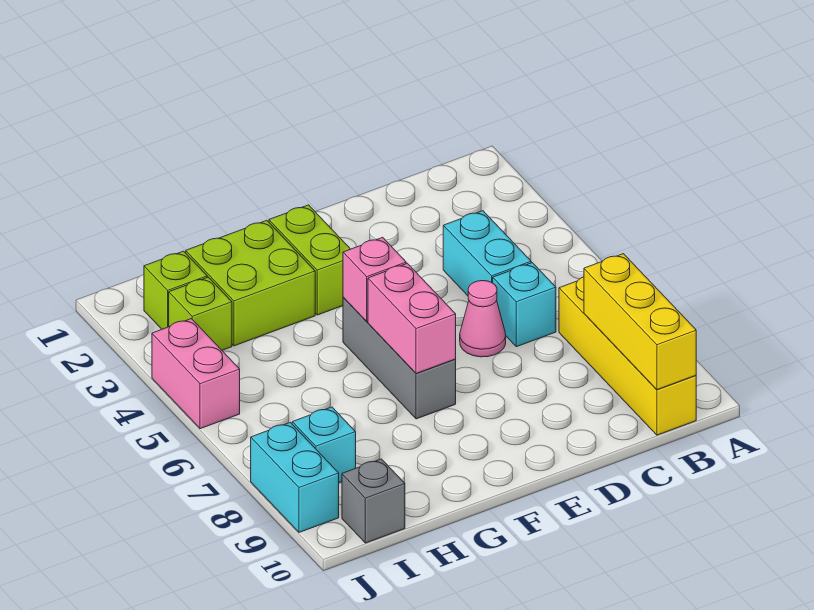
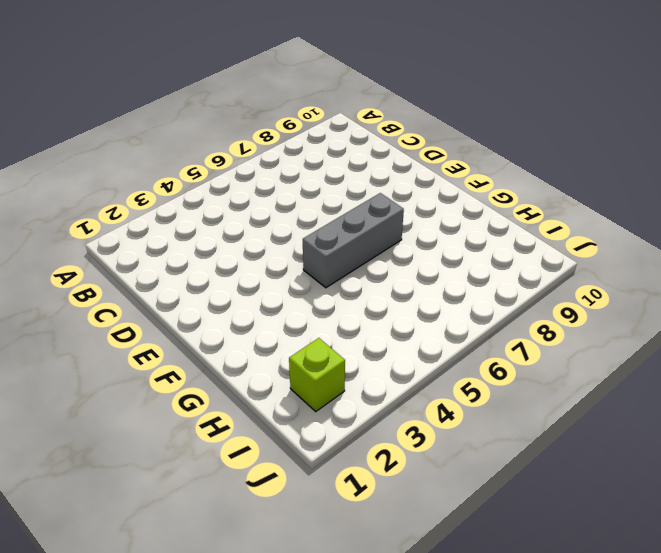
none -> yellow brick B7:B10 level 1
none -> cyan brick C4:C5 level 1
none -> cyan brick C6 level 1

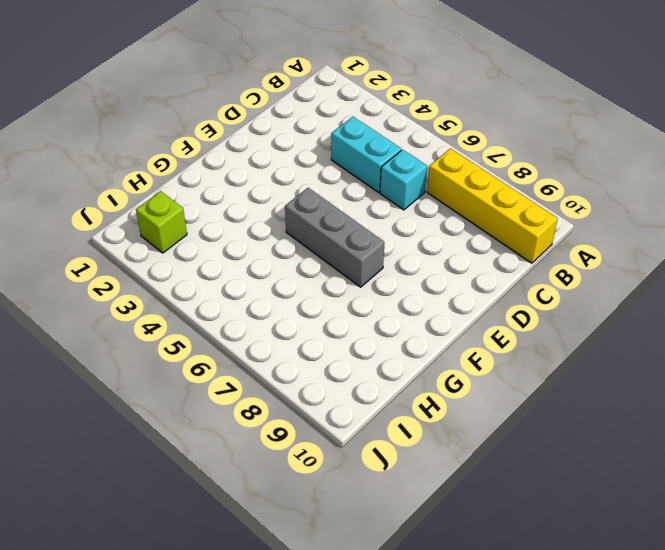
none -> pink cone D6 level 1
none -> lime brick F2:F3 level 1
none -> lime brick G2:H3 level 1

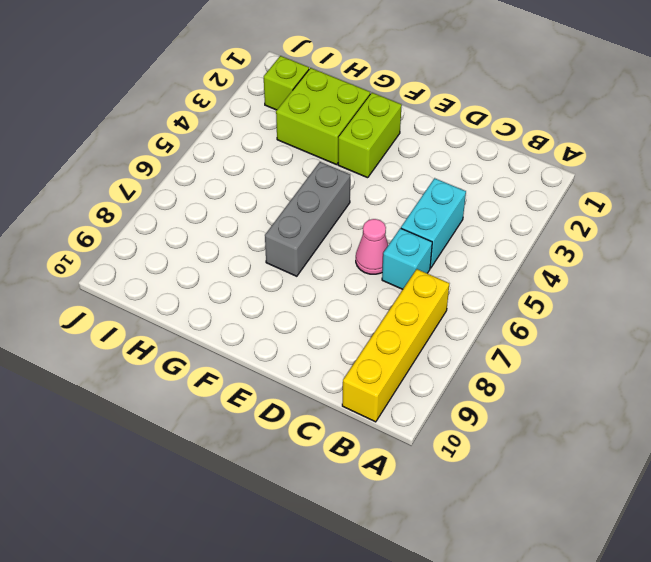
none -> lime brick I3 level 1
none -> cyan brick I8 level 1
none -> grey brick I10 level 1

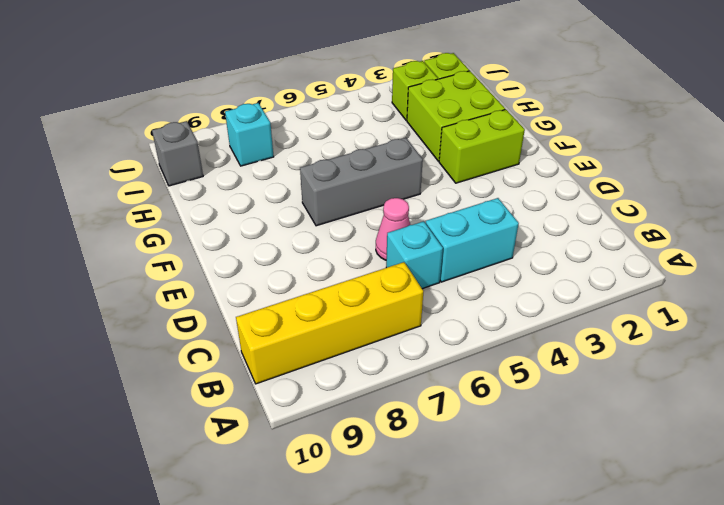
none -> pink brick J4:J5 level 1
none -> cyan brick J8:J9 level 1
none -> yellow brick B8:B10 level 2

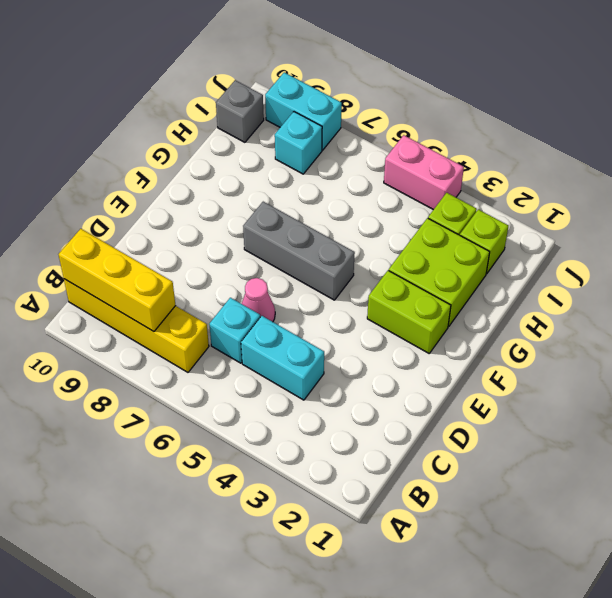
none -> pink brick F5 level 2
none -> pink brick F6:F7 level 2

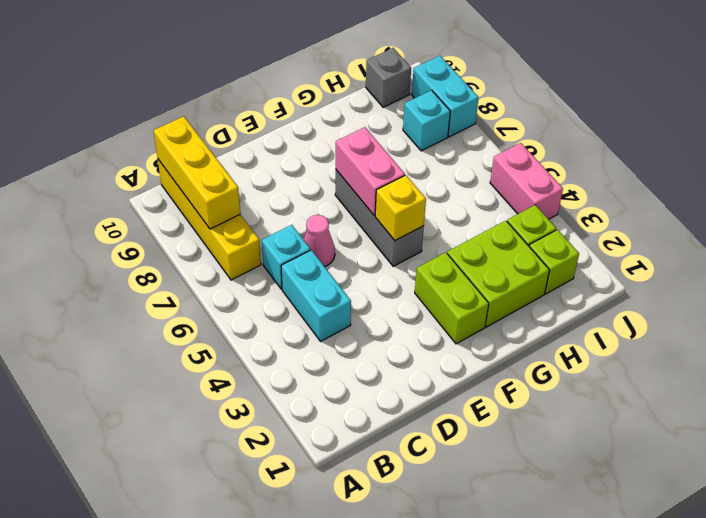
yellow brick F5 level 2 -> pink brick F5 level 2

